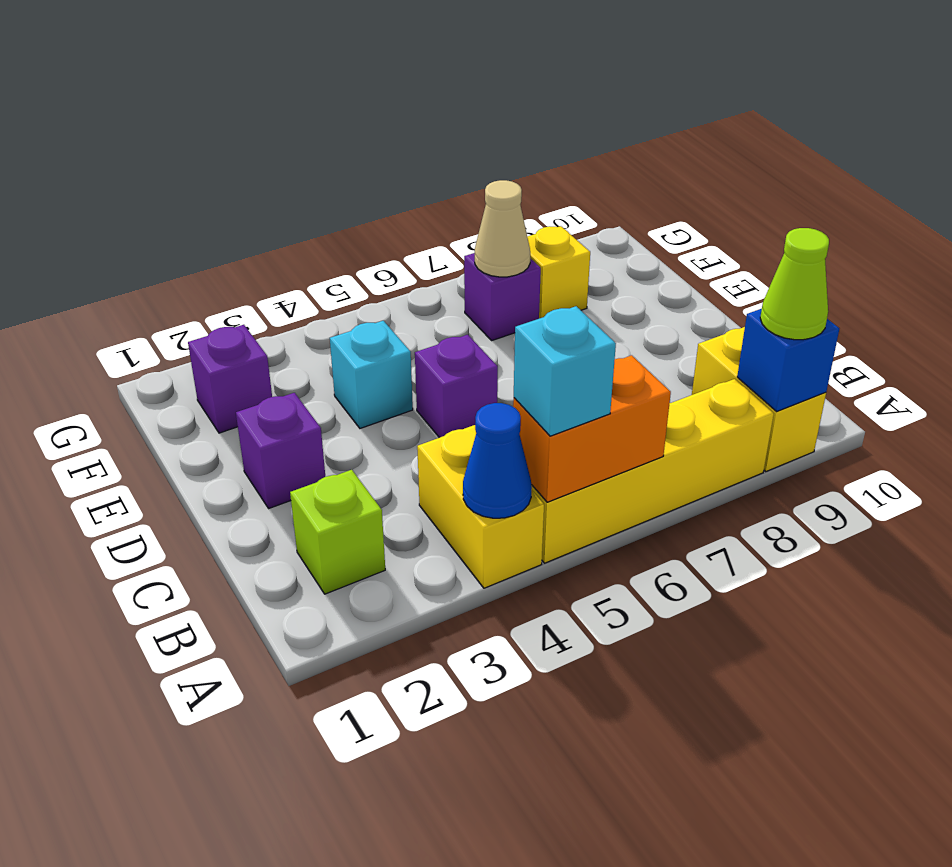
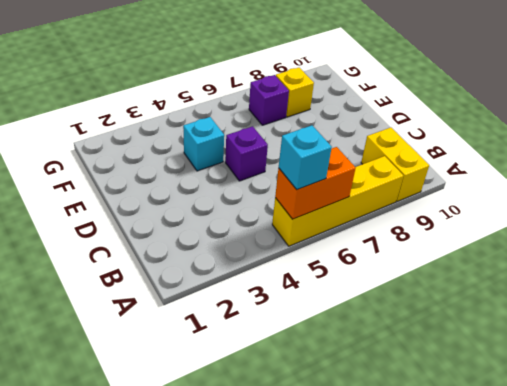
none -> yellow brick A4:B4 level 1
none -> lime brick B2 level 1
none -> purple brick D2 level 1

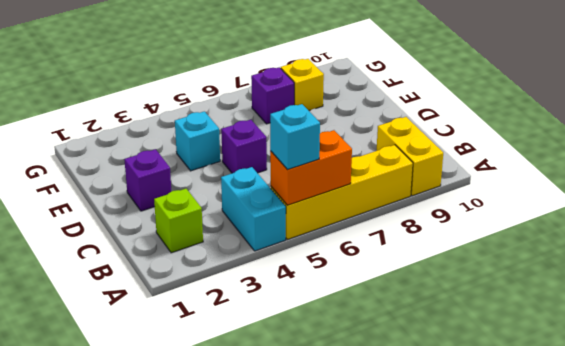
cyan brick A4:B4 level 1 -> yellow brick A4:B4 level 1
none -> purple brick F2 level 1
none -> blue cone A4 level 2
none -> blue brick A9 level 2

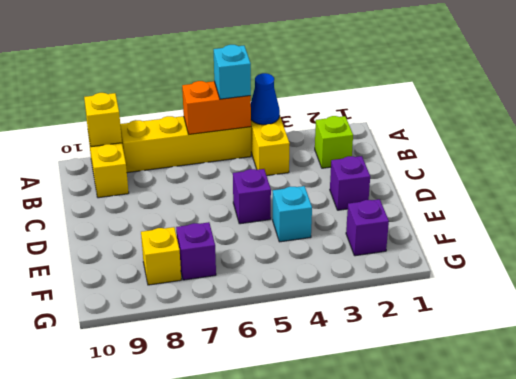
yellow brick A9 level 2 -> blue brick A9 level 2
none -> tan cone F7 level 2
none -> lime cone A9 level 3

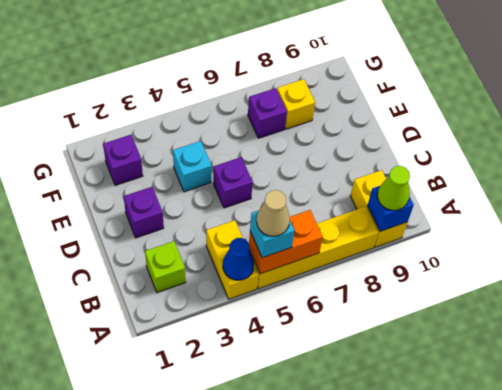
tan cone A5 level 4 -> tan cone F7 level 2

